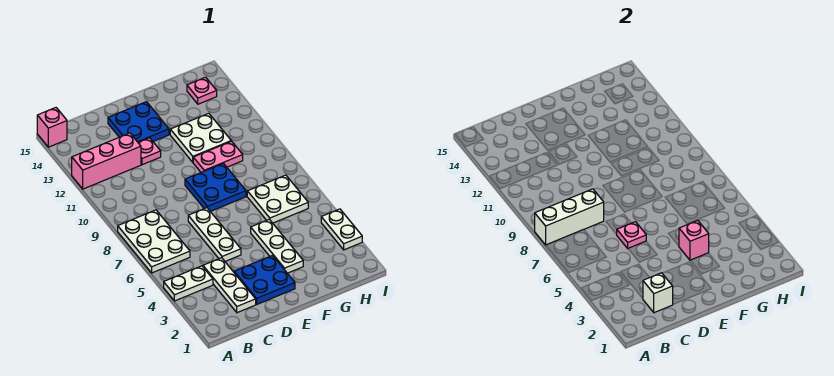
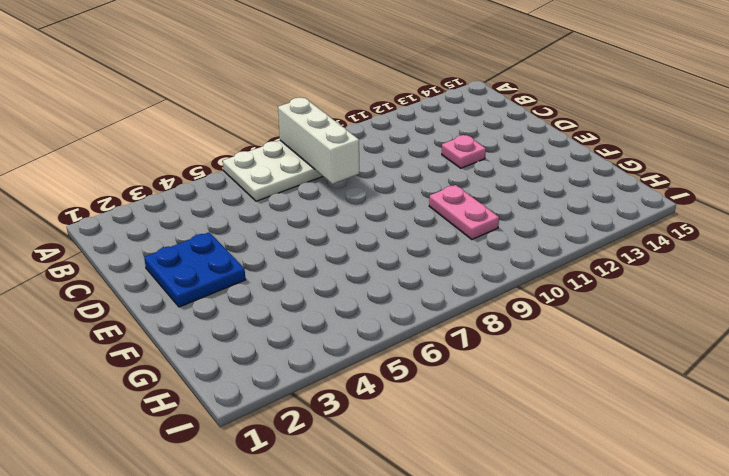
none -> white plate A4:B4 level 1
none -> pink brick A12:C12 level 1
none -> pink brick A15 level 1

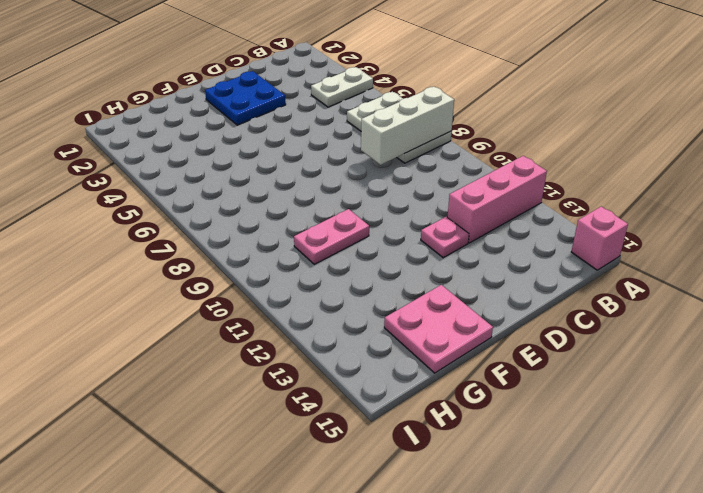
pink plate F14:G15 level 1 -> none
none -> white plate C2:C4 level 1
none -> white plate D5:D7 level 1
none -> blue plate D13:E14 level 1

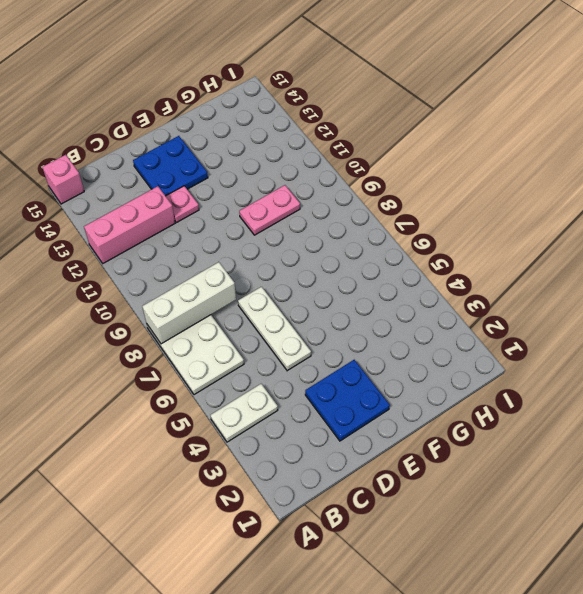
none -> white plate C2:C4 level 1
none -> blue plate E8:F9 level 1
none -> white plate F3:F5 level 1

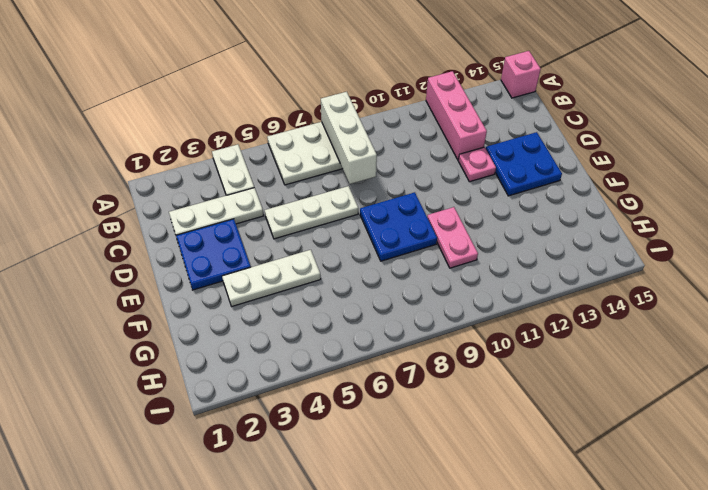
none -> white plate F11:G12 level 1
none -> white plate G6:H7 level 1
none -> pink plate H14 level 1

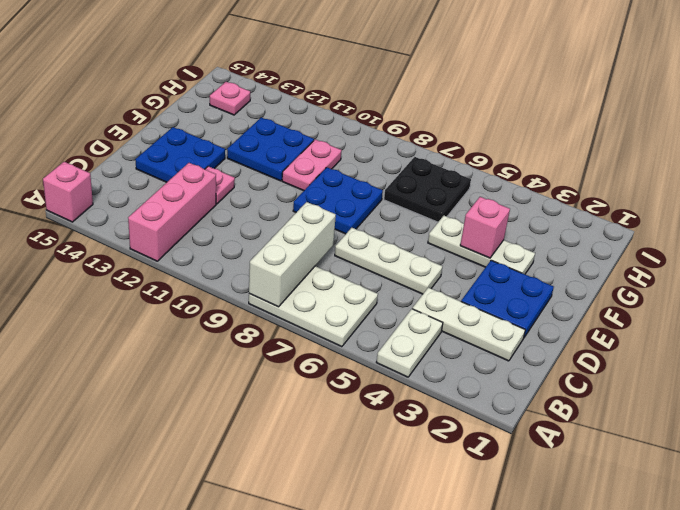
blue plate F11:G12 level 1 -> white plate F11:G12 level 1
black plate G6:H7 level 1 -> white plate G6:H7 level 1
none -> white plate I3:I4 level 1
none -> white brick C2 level 2
none -> pink plate D6 level 2

